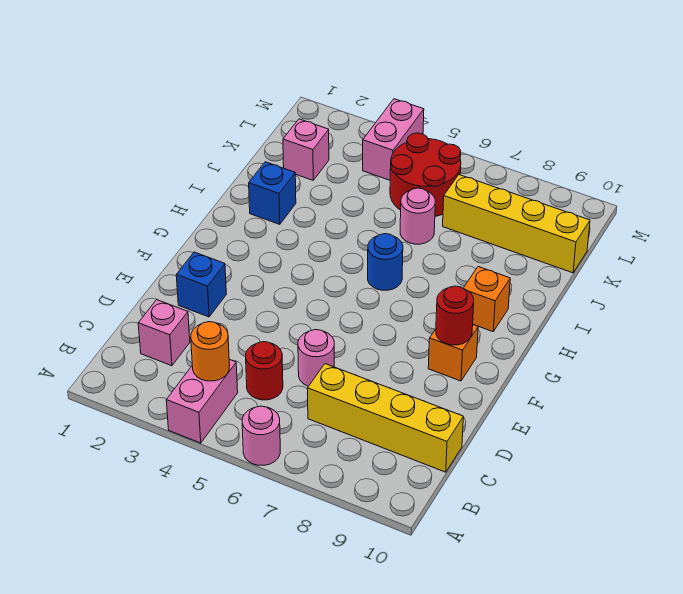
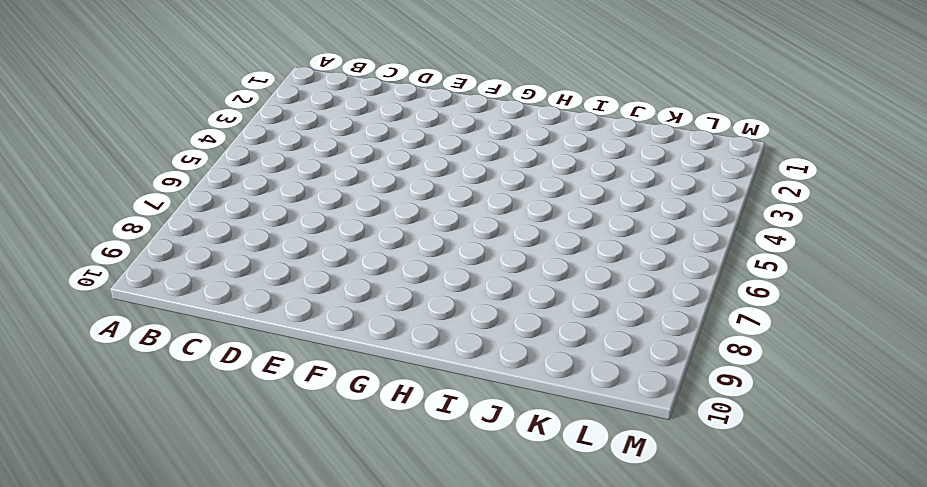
none -> pink brick A4:B4 level 1
none -> pink round brick A6 level 1
none -> pink brick C2 level 1

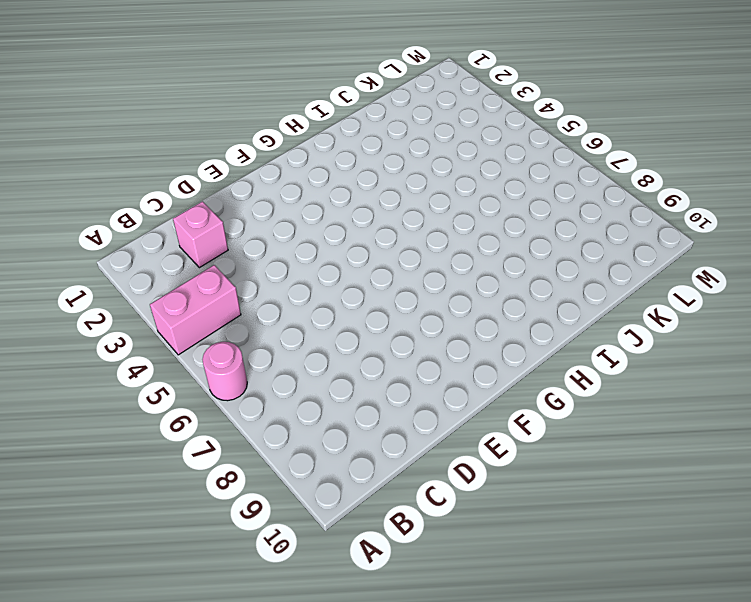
none -> red round brick C5 level 1
none -> yellow brick C7:C10 level 1
none -> pink round brick D6 level 1

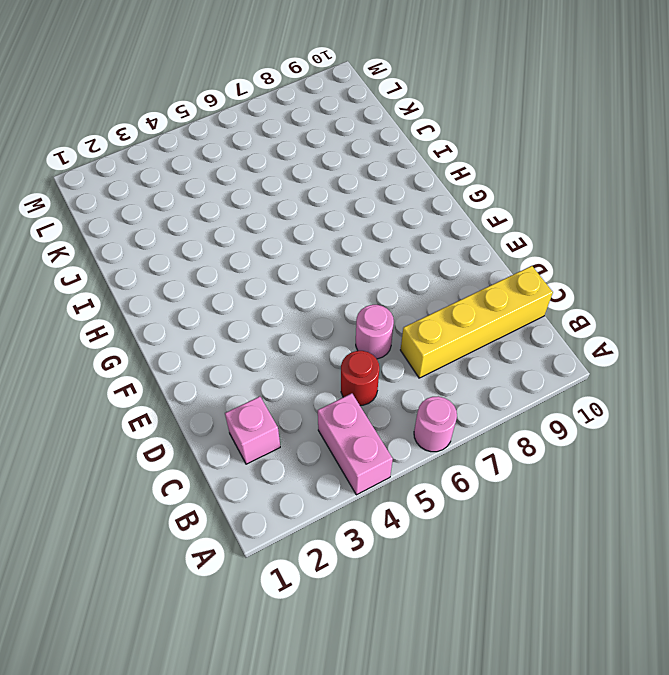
none -> blue brick E2 level 1
none -> orange brick F9 level 1
none -> blue round brick H6 level 1

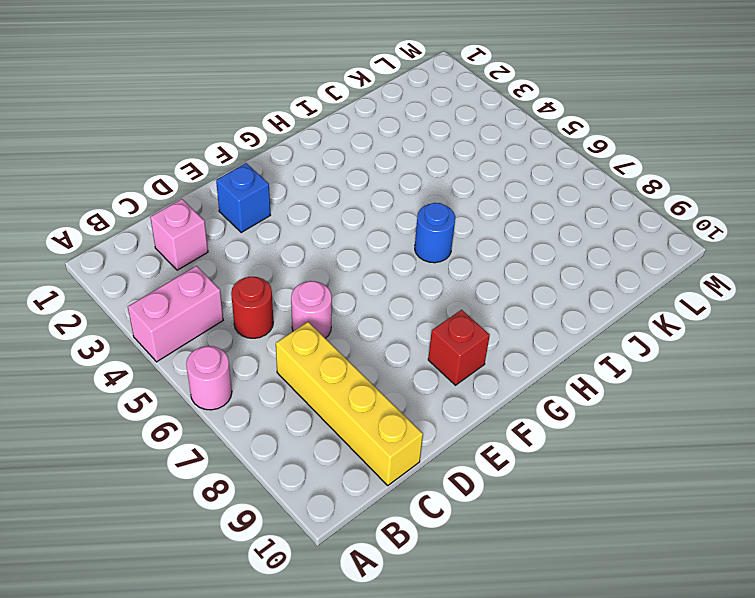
red brick F9 level 1 -> orange brick F9 level 1
none -> orange brick H9 level 1
none -> blue brick I2 level 1
none -> pink round brick J6 level 1

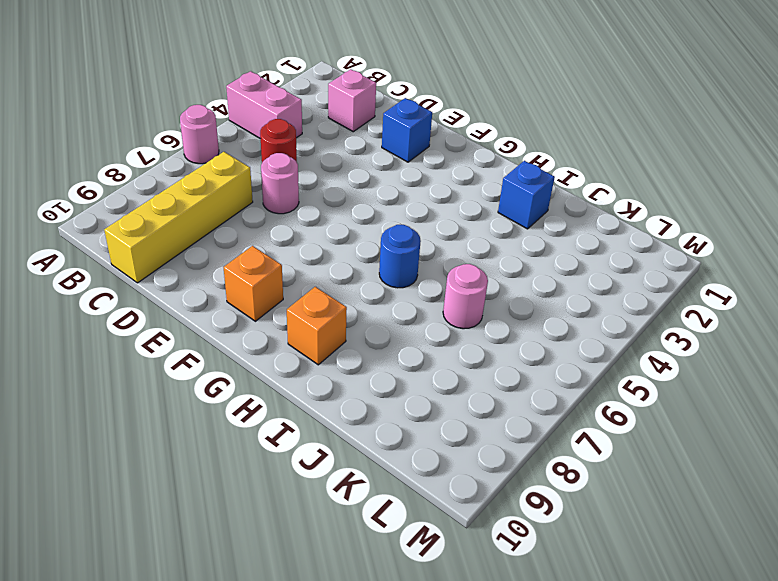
none -> pink brick K2 level 1
none -> red round brick K5:L6 level 1
none -> yellow brick K7:K10 level 1

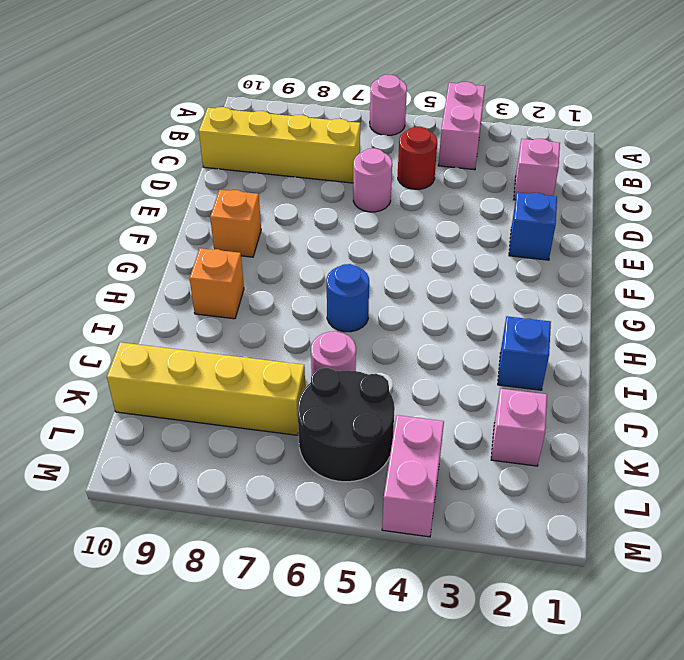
black round brick K5:L6 level 1 -> red round brick K5:L6 level 1
none -> orange round brick B4 level 2
none -> red round brick F9 level 2

